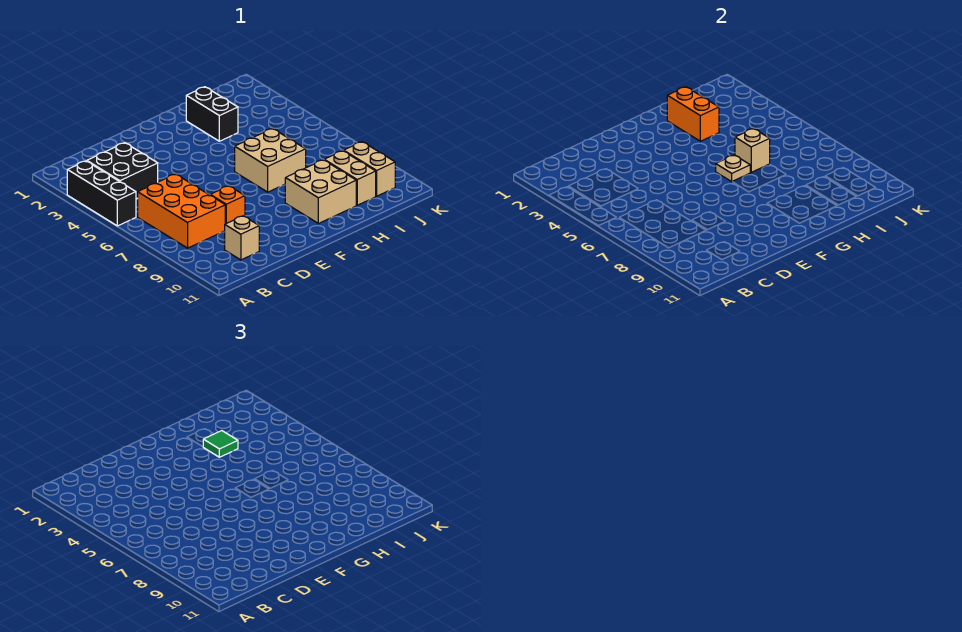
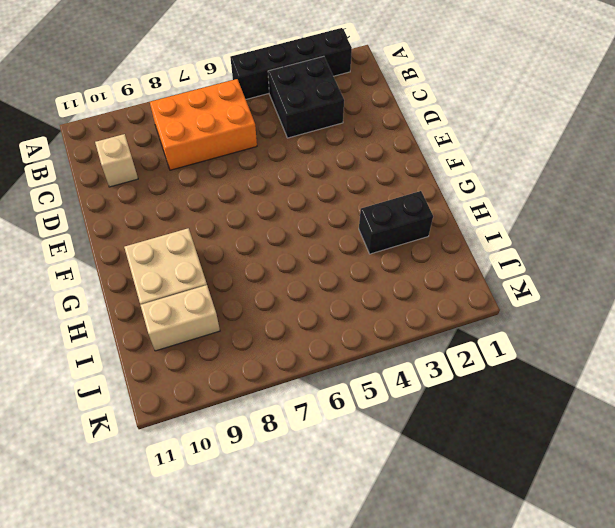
black brick A2:A5 level 1 -> black brick A3:A5 level 1
none -> orange brick D8 level 1
none -> tan brick G6:H7 level 1
none -> tan brick J9:J10 level 1

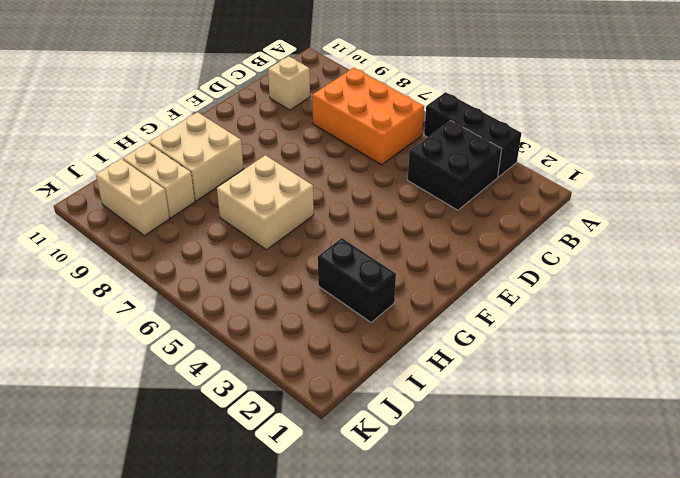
none -> orange brick D8 level 1
none -> tan plate G6 level 2
none -> orange brick H2:H3 level 2

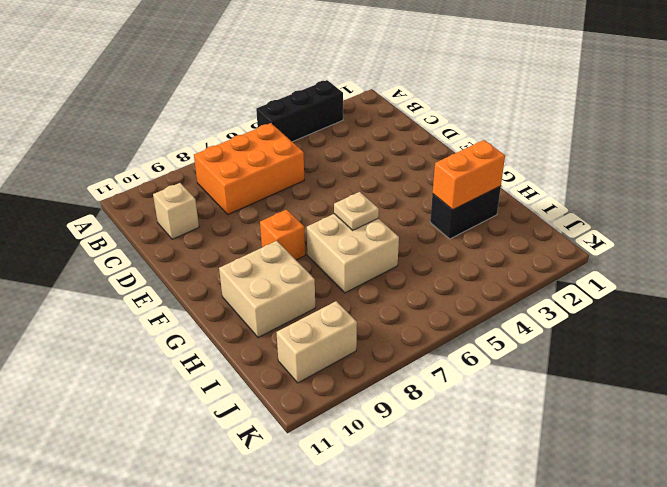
orange brick F8 level 1 -> orange brick D8 level 1
none -> black brick B3:C4 level 1
none -> tan brick I9:I10 level 1
none -> tan brick H6 level 2

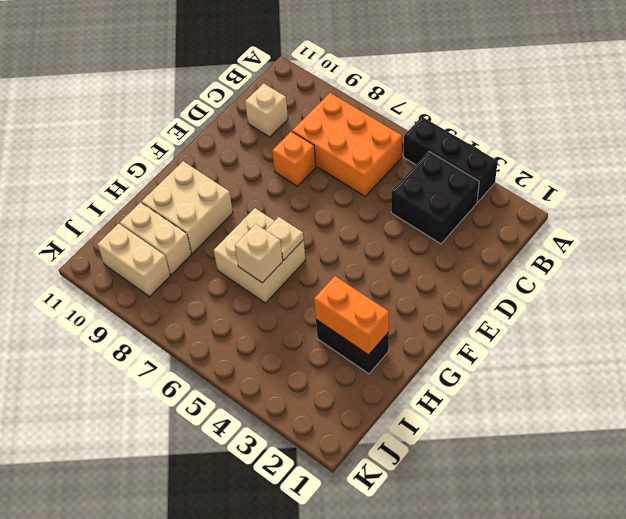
none -> green tile H3 level 3

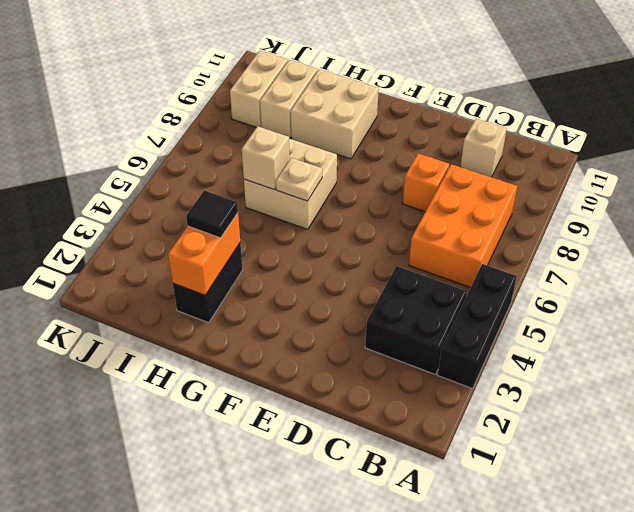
black tile H3 level 3 -> green tile H3 level 3

